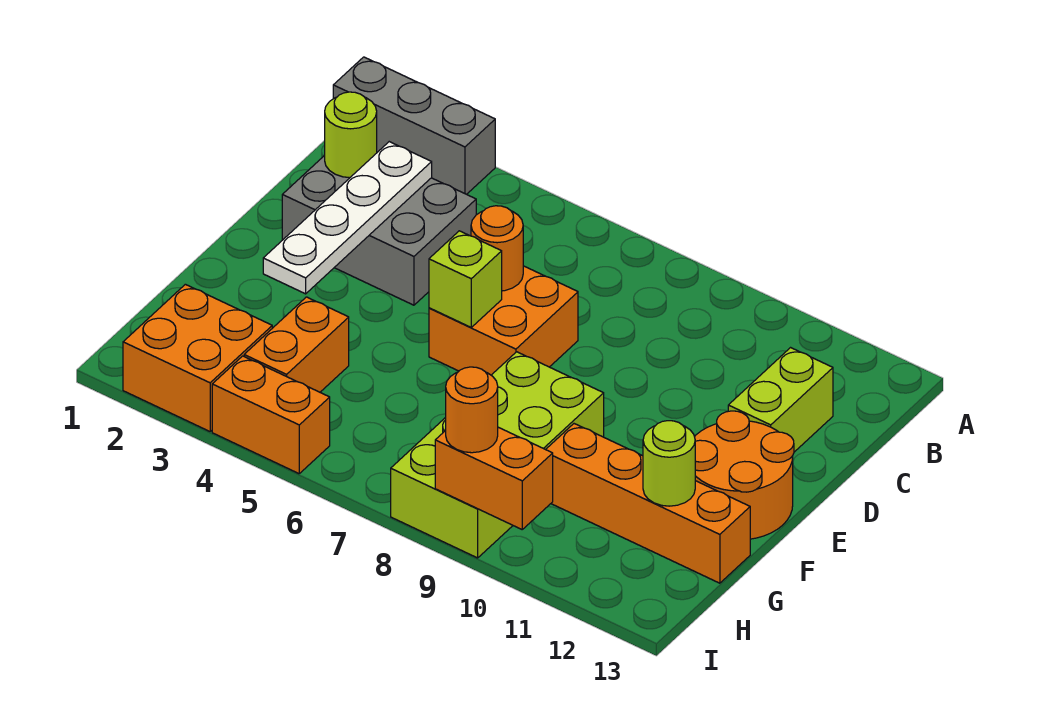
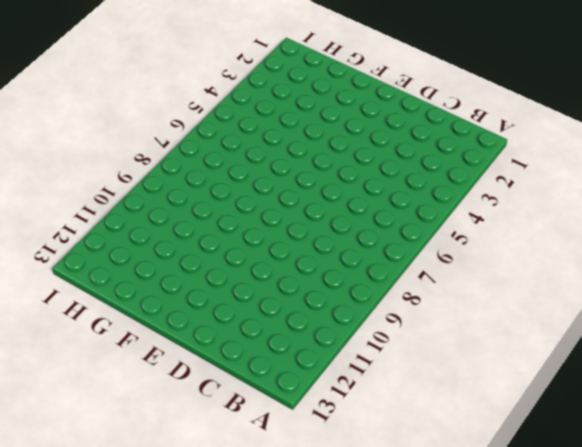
none -> grey brick A1:A3 level 1
none -> grey brick C2:D4 level 1
none -> lime brick C12:D12 level 1

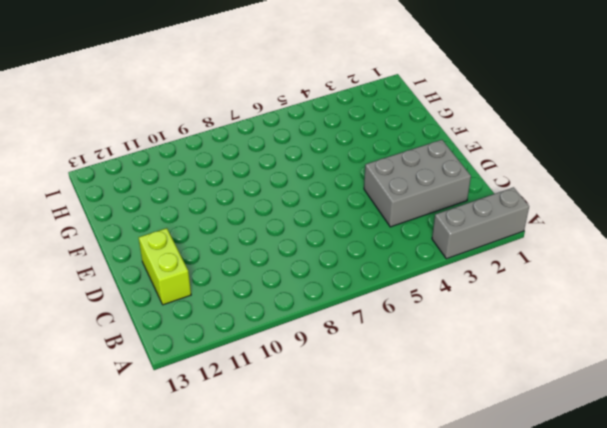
none -> orange brick D6:E7 level 1
none -> orange round brick E12:F13 level 1
none -> lime brick F8:I9 level 1

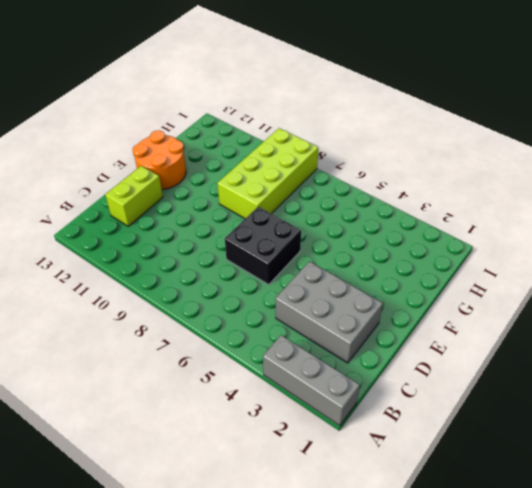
black brick D6:E7 level 1 -> orange brick D6:E7 level 1
none -> orange brick G4:H4 level 1
none -> orange brick G10:G13 level 1
none -> orange brick H2:I3 level 1

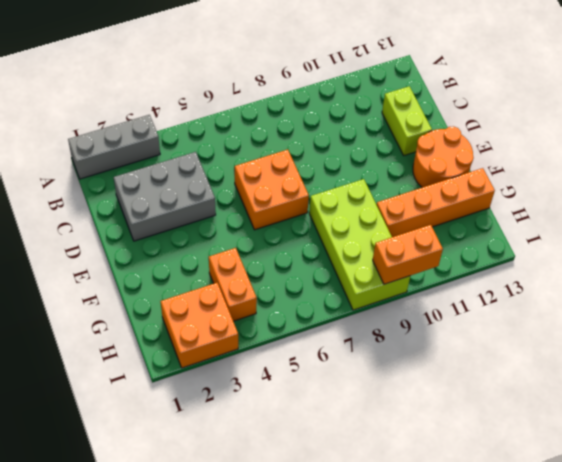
none -> orange brick I4:I5 level 1
none -> lime round brick C2 level 2
none -> white plate C3:F3 level 2

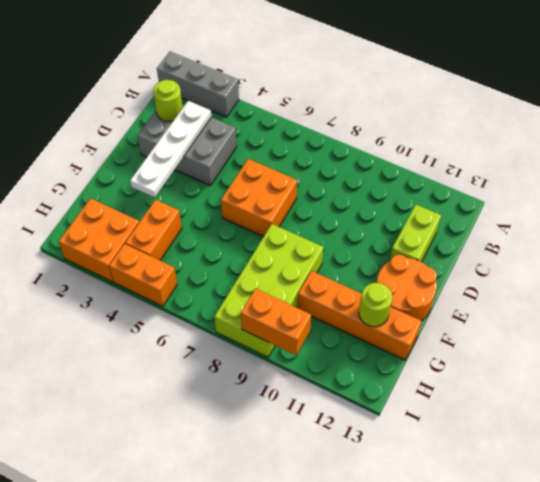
none -> orange round brick D6 level 2
none -> lime brick E6 level 2
none -> orange round brick I9 level 3

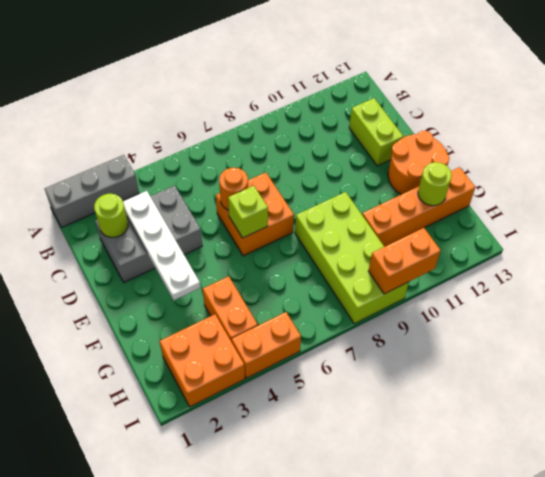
none -> orange round brick I9 level 3

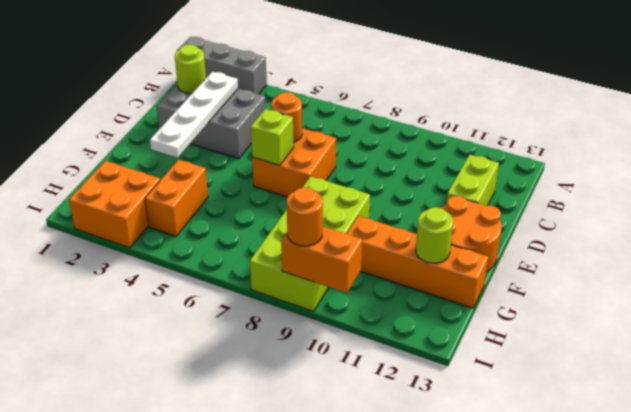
none -> orange brick I4:I5 level 1

